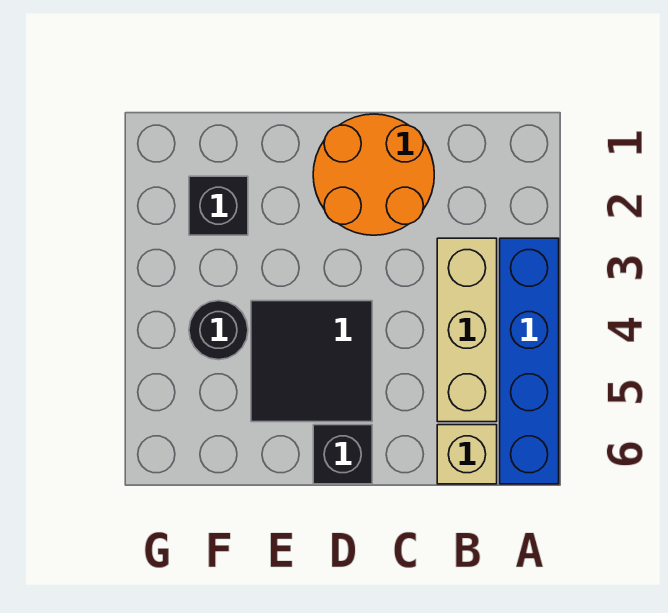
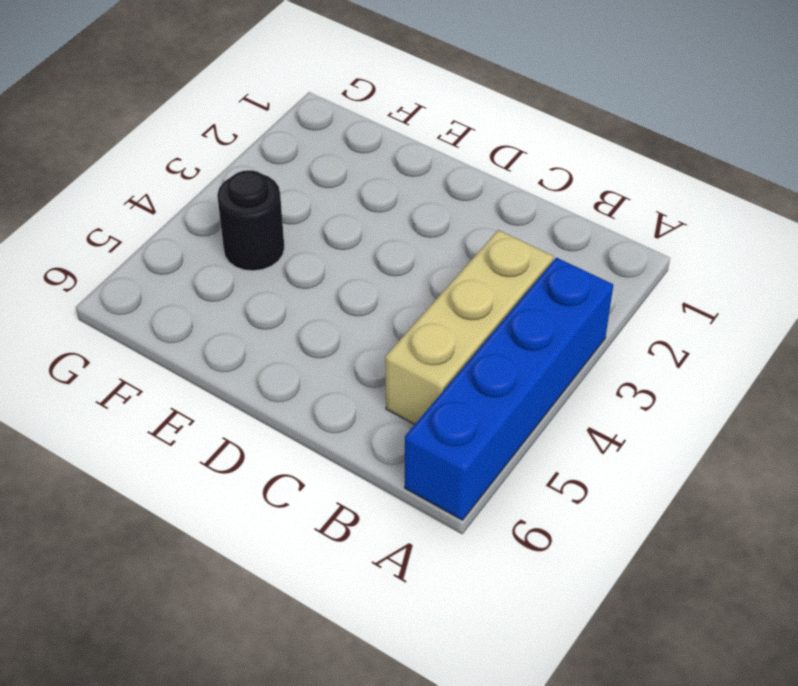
none -> tan brick B6 level 1
none -> orange round brick C1:D2 level 1

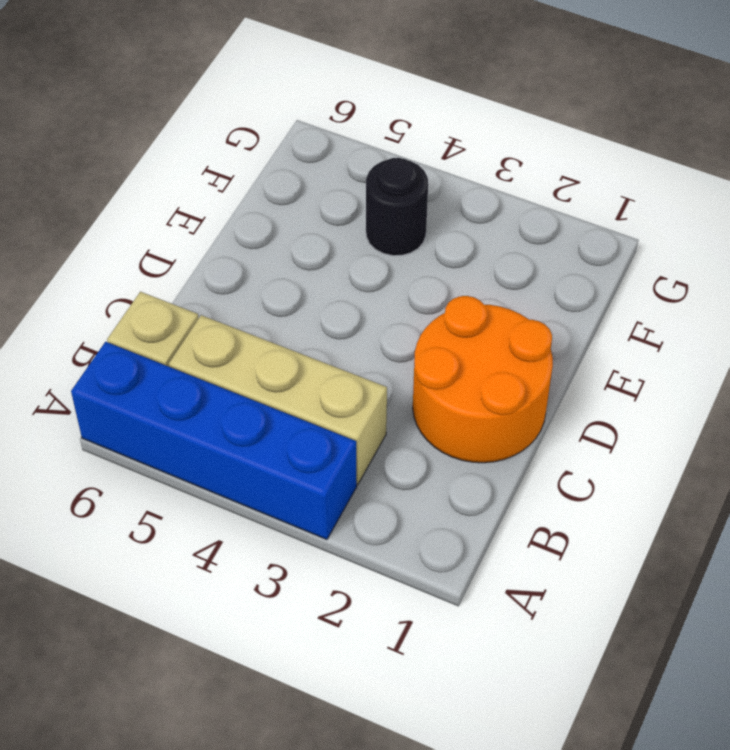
none -> black tile D4:E5 level 1
none -> black brick D6 level 1

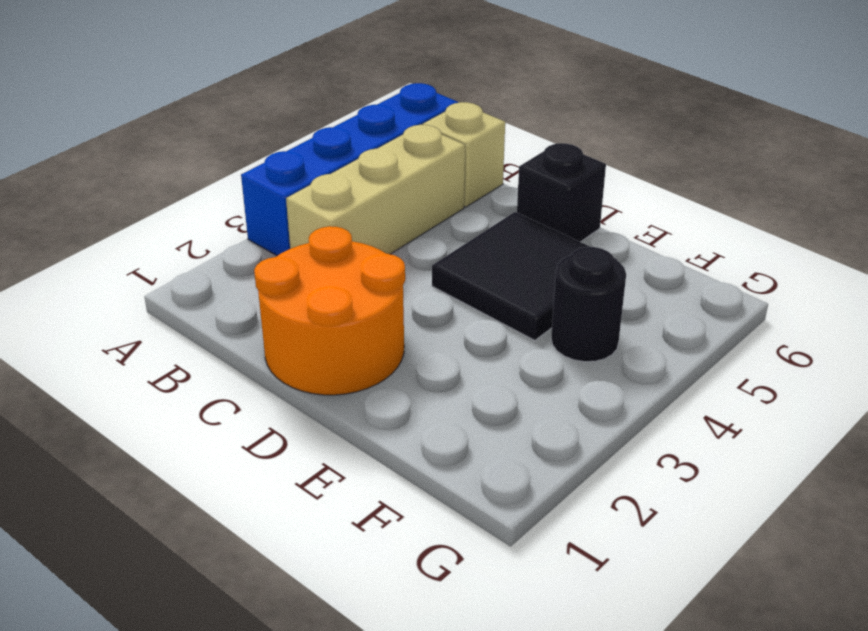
none -> black brick F2 level 1

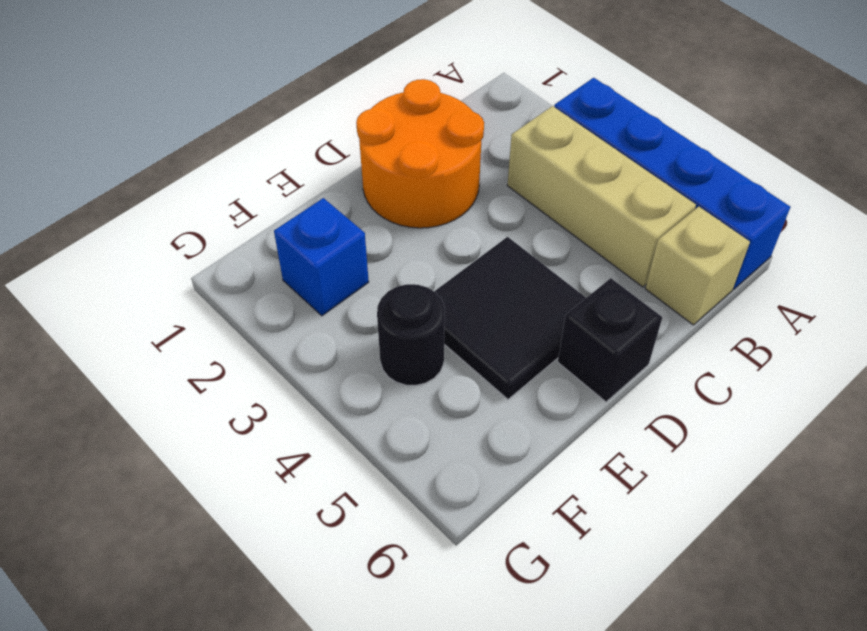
blue brick F2 level 1 -> black brick F2 level 1

